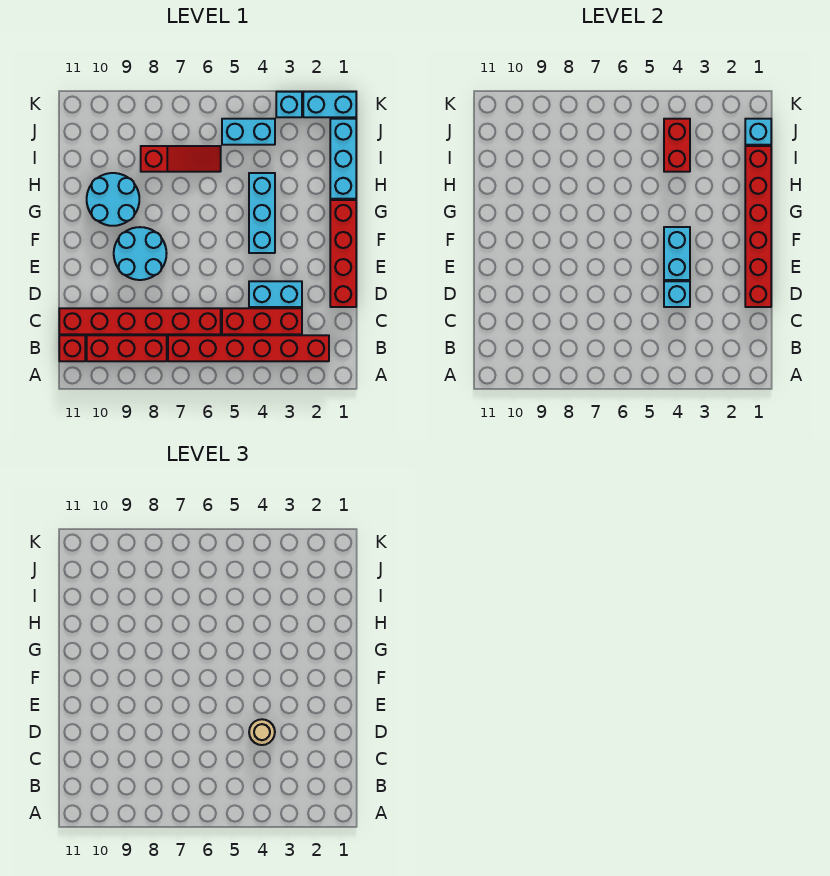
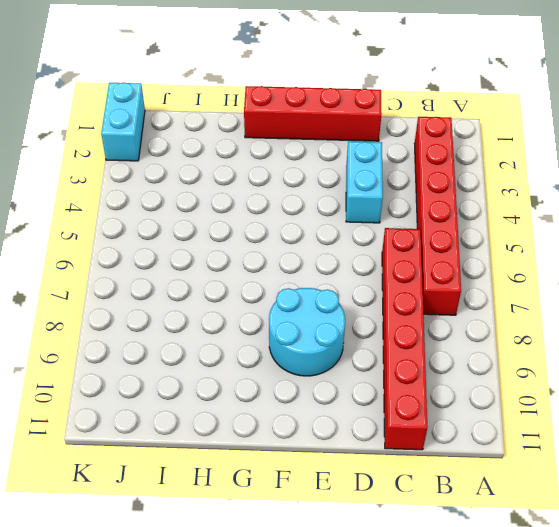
none -> red brick B8:B10 level 1
none -> red brick B11 level 1
none -> red brick C3:C5 level 1

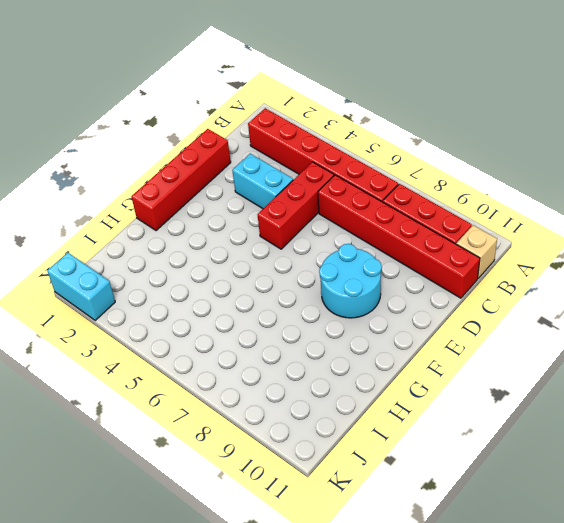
tan brick B11 level 1 -> red brick B11 level 1
red brick C5:E5 level 1 -> red brick C3:C5 level 1
none -> cyan brick F4:H4 level 1
none -> cyan round brick G9:H10 level 1
none -> cyan brick H1:J1 level 1

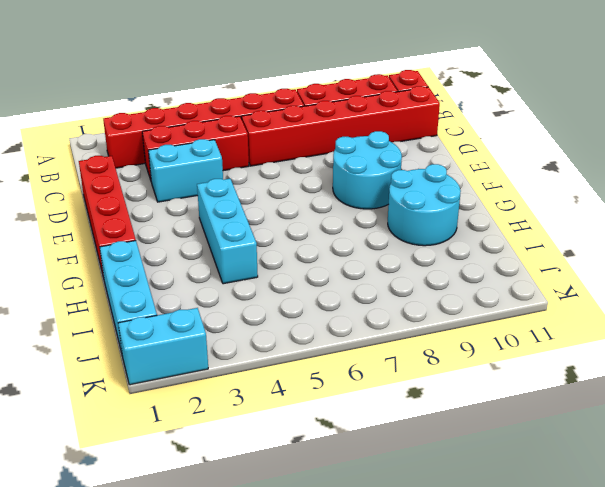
none -> red slope I6:I8 level 1 top 8
none -> cyan brick J4:J5 level 1
none -> cyan brick K3 level 1

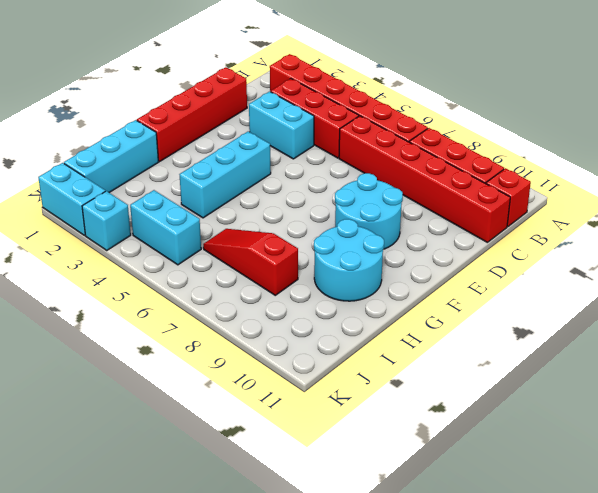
none -> red brick D1:I1 level 2
none -> cyan brick D4 level 2
none -> cyan brick E4:F4 level 2

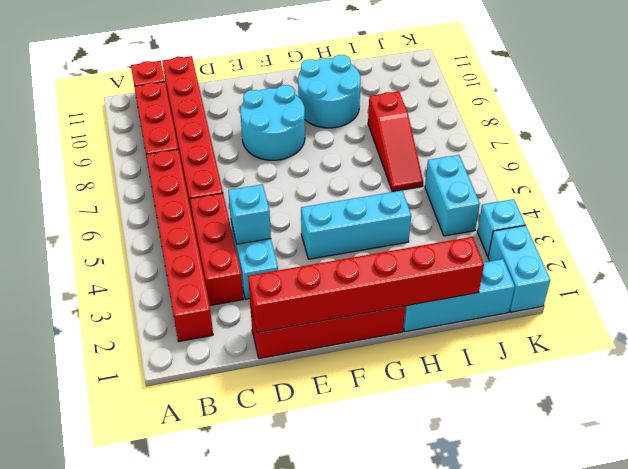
none -> cyan brick E4:F4 level 2
none -> red brick I4:J4 level 2
none -> cyan brick J1 level 2

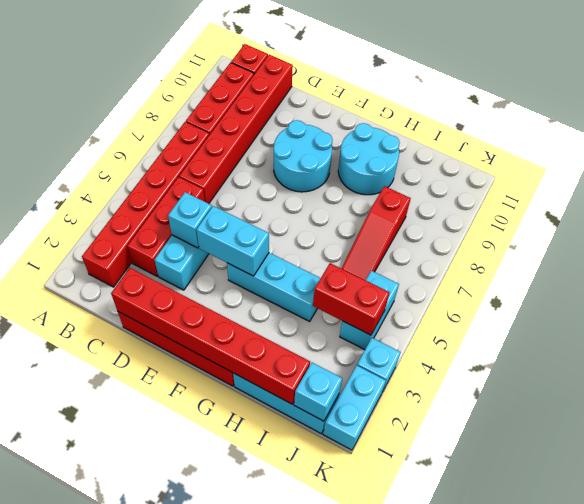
none -> tan round brick D4 level 3

